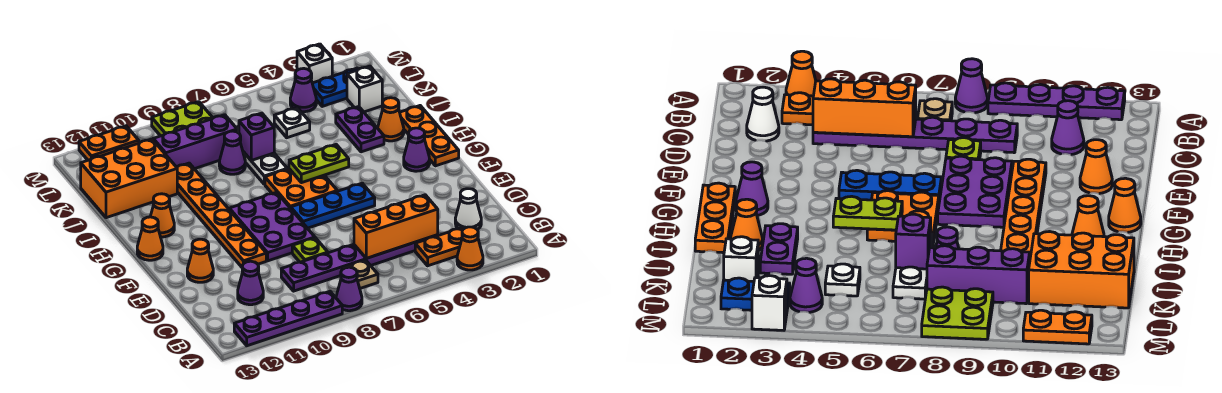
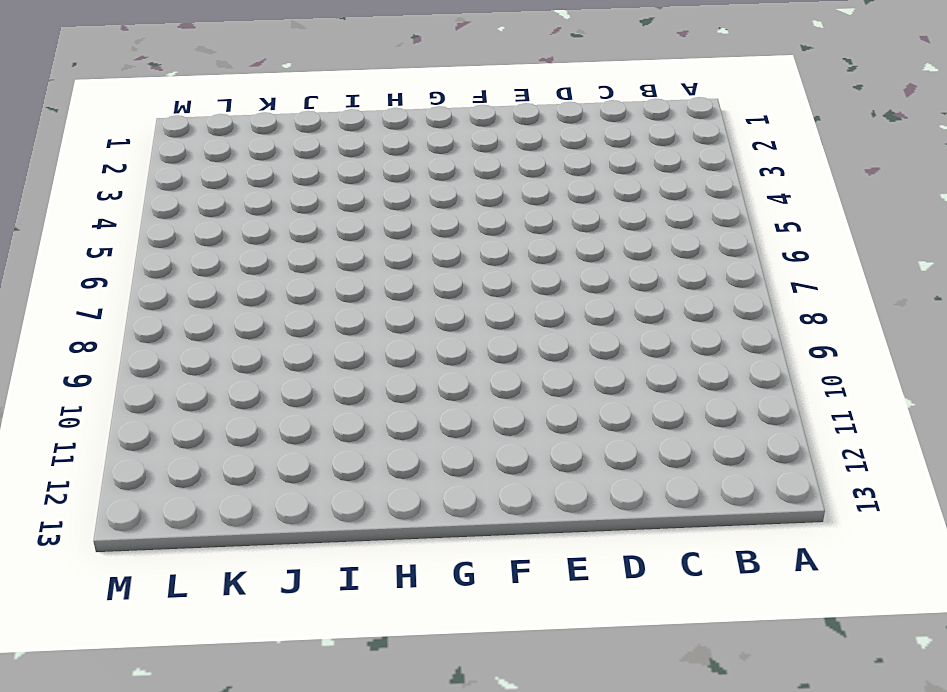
none -> orange cone A3 level 1
none -> purple cone A8 level 1
none -> purple plate A9:A12 level 1
none -> orange plate B3:B4 level 1

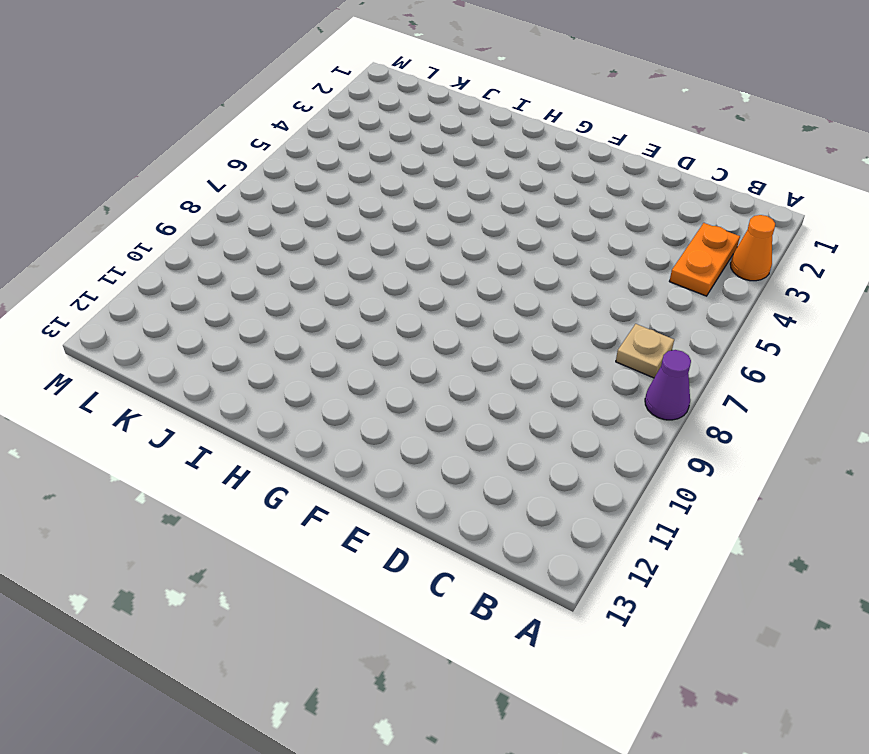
none -> purple plate A9:A12 level 1
none -> white cone C2 level 1
none -> purple plate C4:C9 level 1
none -> purple cone C11 level 1

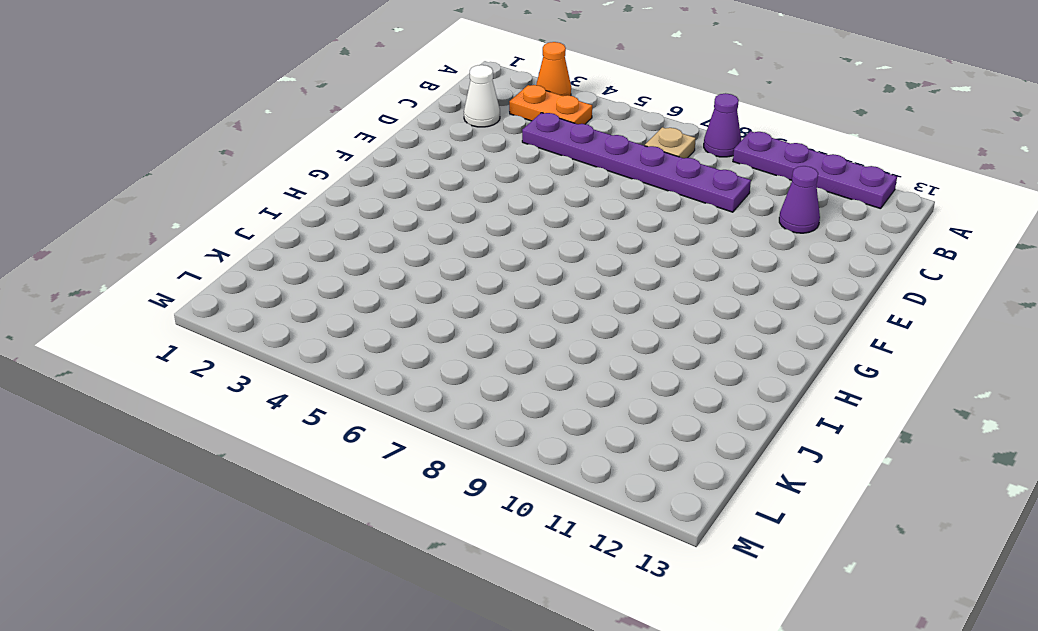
none -> lime plate D8 level 1
none -> purple plate E8:G9 level 1
none -> orange plate E10:J10 level 1
none -> orange cone E12 level 1

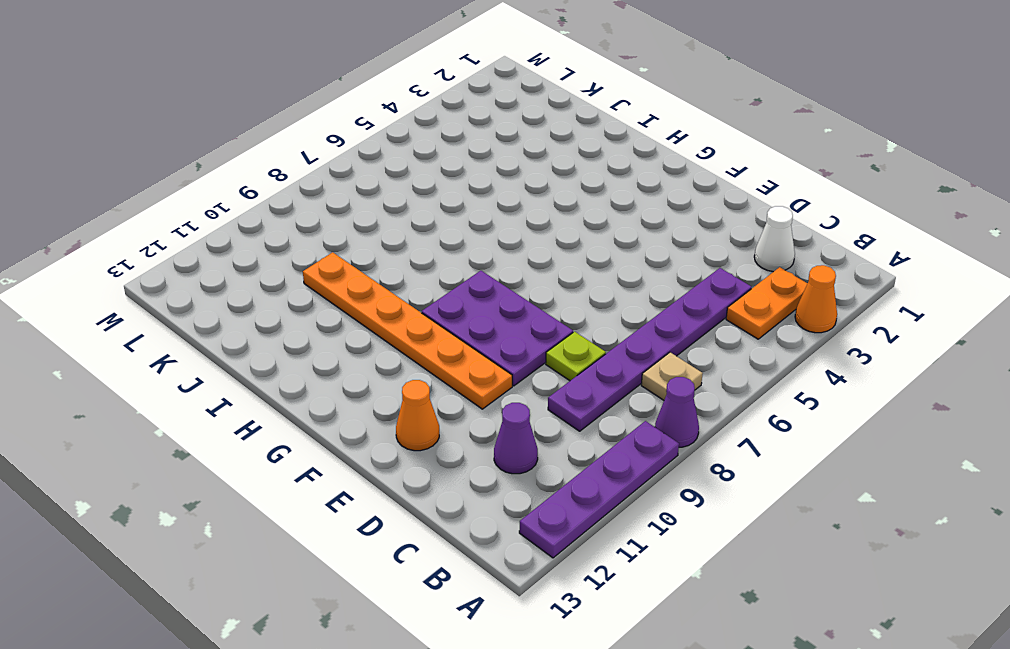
none -> blue plate F5:F7 level 1
none -> orange plate G1:I1 level 1
none -> purple cone G2 level 1
none -> orange plate G6:H7 level 1

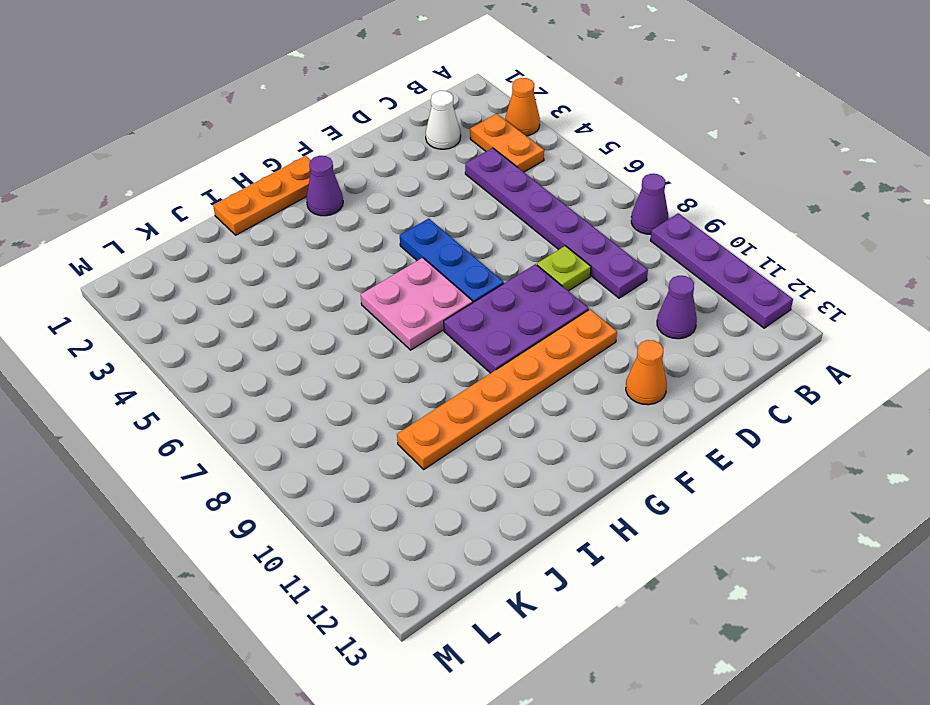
pink plate G6:H7 level 1 -> orange plate G6:H7 level 1
none -> tan plate B7 level 1
none -> orange cone G13 level 1
none -> orange cone H12 level 1
none -> orange cone I2 level 1

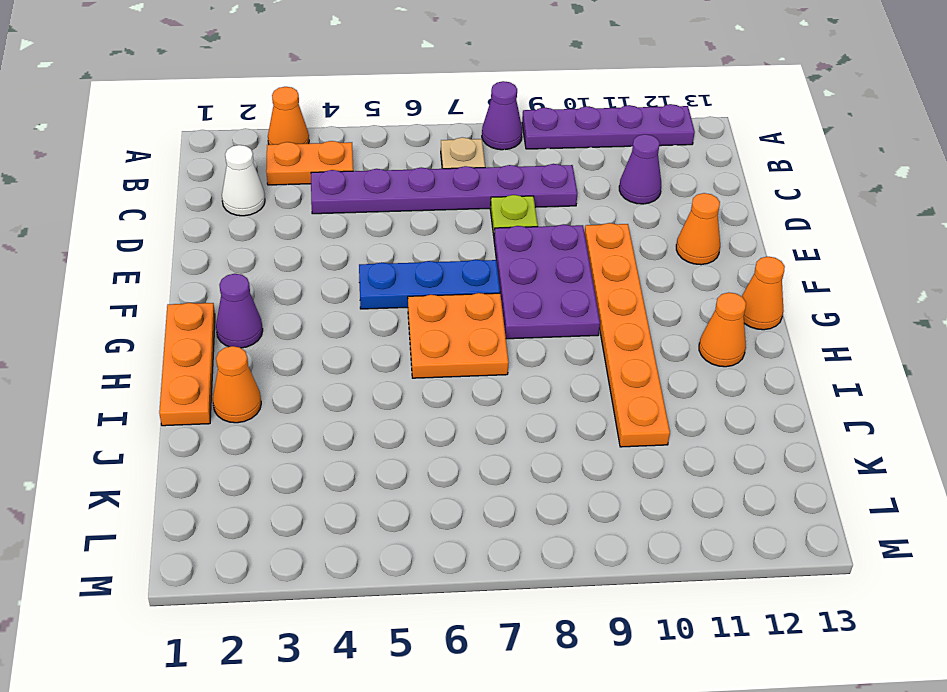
none -> purple plate I3:J3 level 1
none -> white plate I7:K7 level 1
none -> purple cone J8 level 1
none -> orange brick J11:K13 level 1

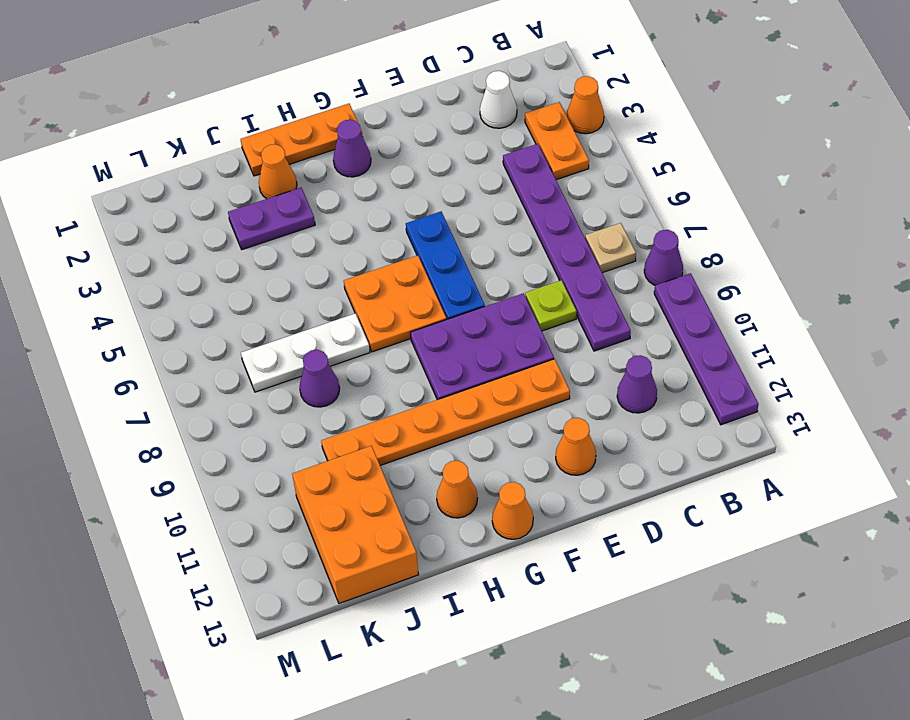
none -> white brick K2 level 1
none -> white plate K5 level 1
none -> purple brick K8:K10 level 1
none -> blue plate L2:L3 level 1

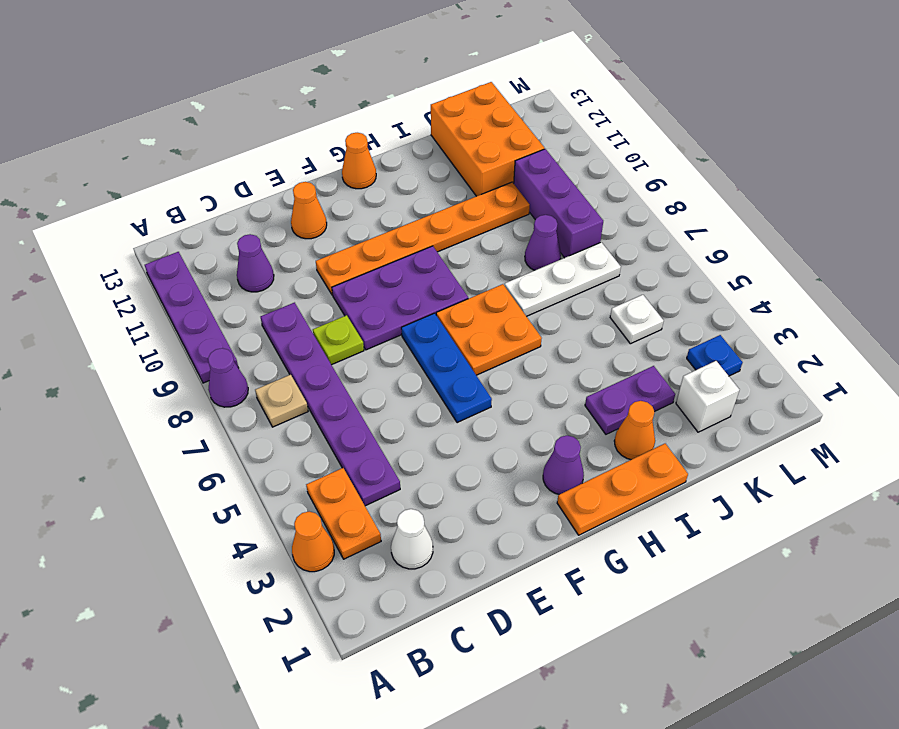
blue plate L3 level 1 -> blue plate L2:L3 level 1
none -> orange cone H12 level 1
none -> purple cone L4 level 1
none -> lime plate L8:M9 level 1
none -> white brick M3 level 1

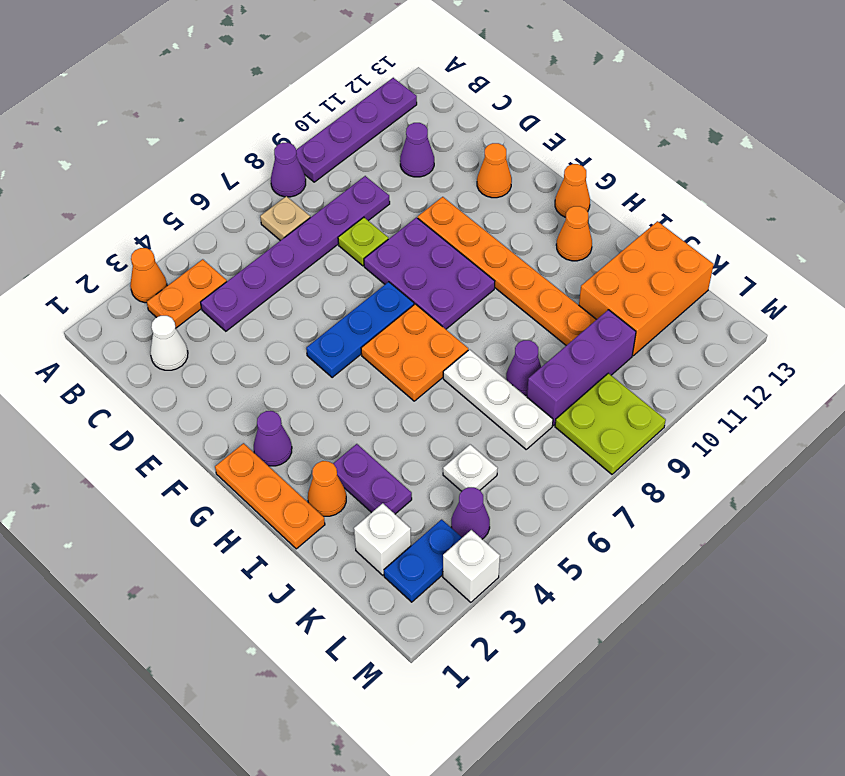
none -> orange plate M11:M12 level 1
none -> orange brick C4:C6 level 2
none -> lime plate H5:H6 level 2
none -> purple brick J7 level 2

